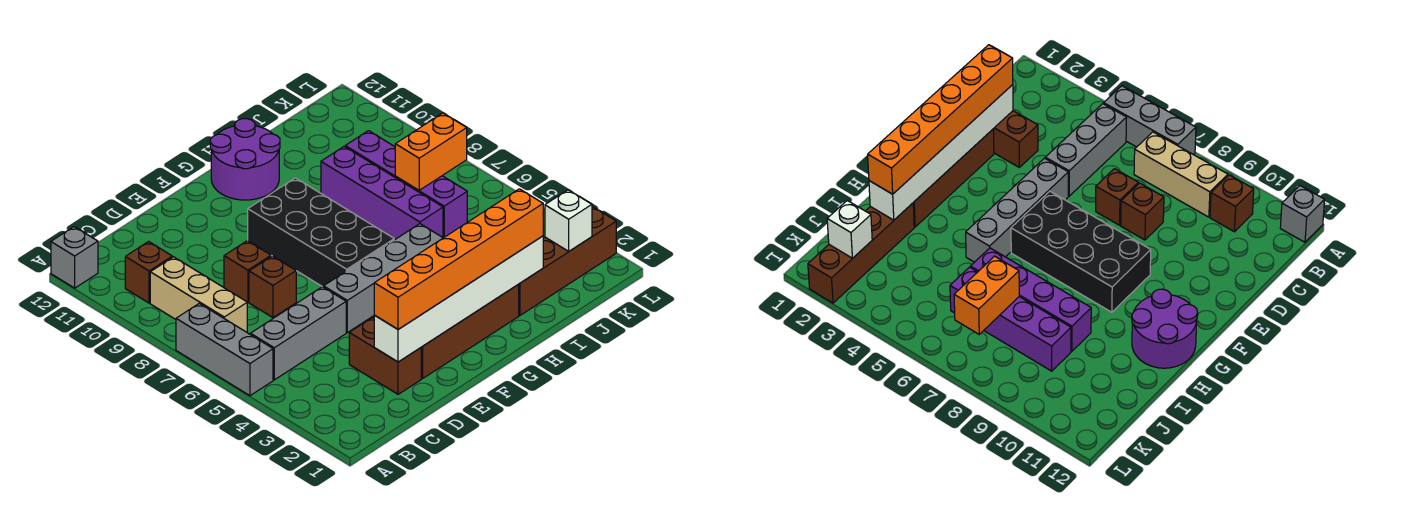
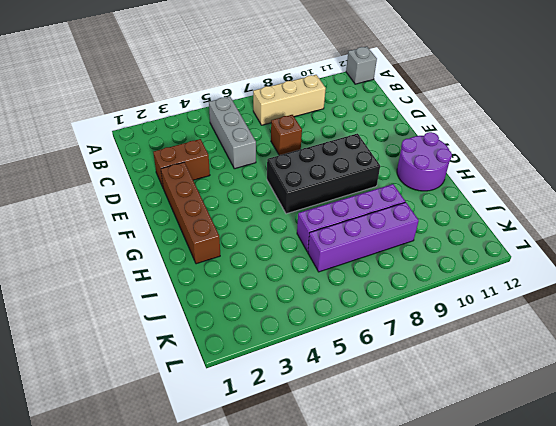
none -> grey brick A5:A7 level 1
none -> brown brick B10 level 1
none -> brown brick D8 level 1

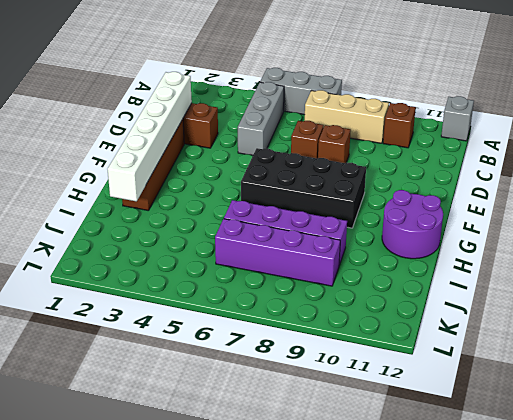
none -> grey brick E5:H5 level 1
none -> brown brick I2:L2 level 1
none -> orange brick J7:K7 level 2

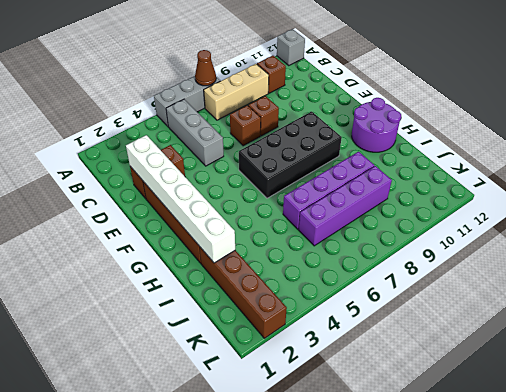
brown cone A7 level 2 -> none
none -> grey brick E5:H5 level 1
none -> orange brick J7:K7 level 2
none -> white brick K2 level 2

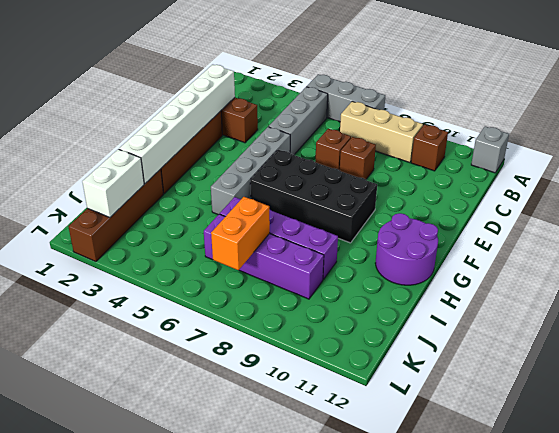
white brick J2:K2 level 2 -> white brick K2 level 2
none -> orange brick D2:I2 level 3

